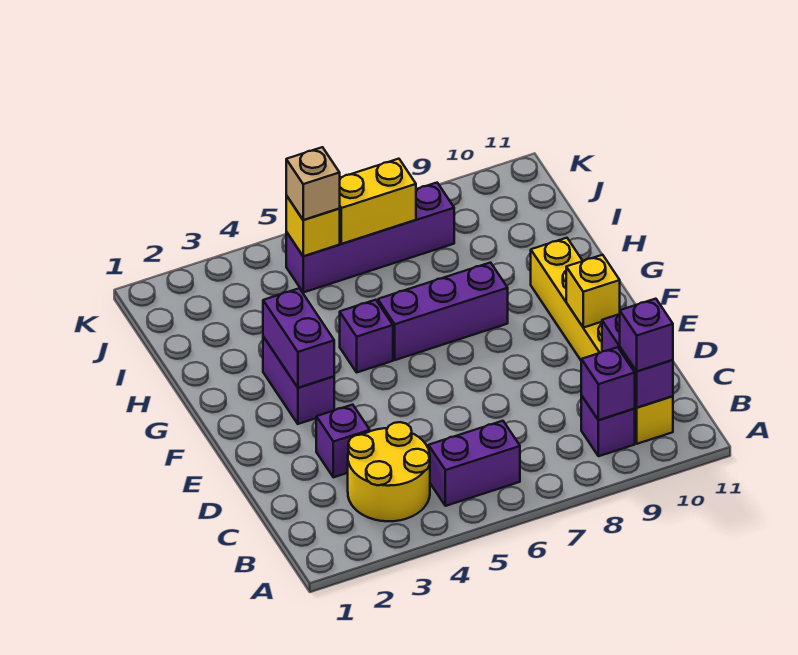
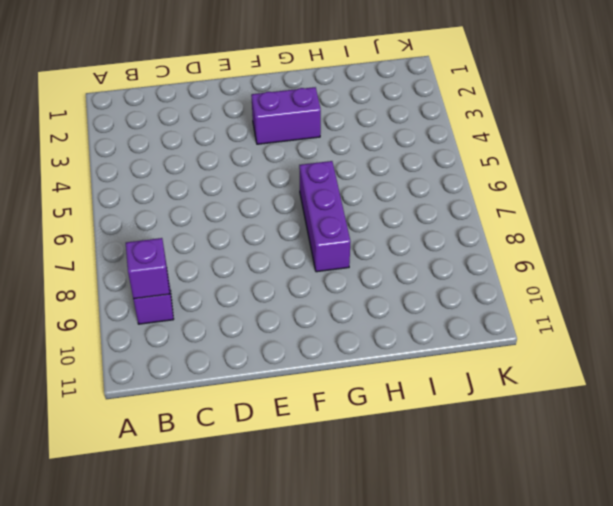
none -> yellow round brick B3:C4 level 1
none -> purple brick B5:B6 level 1
none -> yellow brick B10:G10 level 1

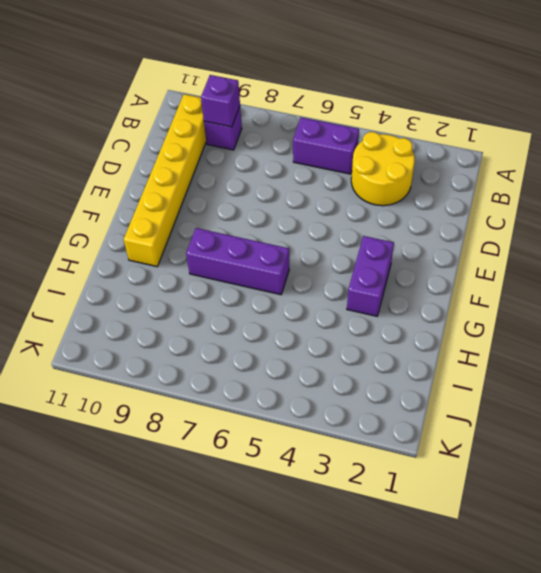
none -> purple brick D3 level 1
none -> purple brick G5 level 1
none -> purple brick J5:J8 level 1

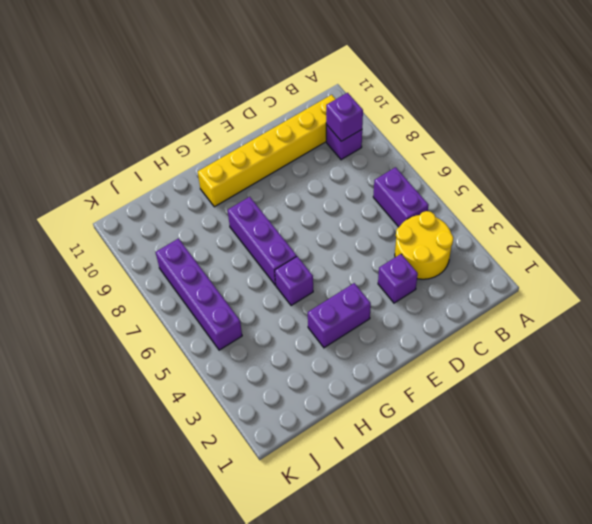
none -> purple brick B10:C10 level 2
none -> yellow brick E10 level 2
none -> purple brick F3:G3 level 2

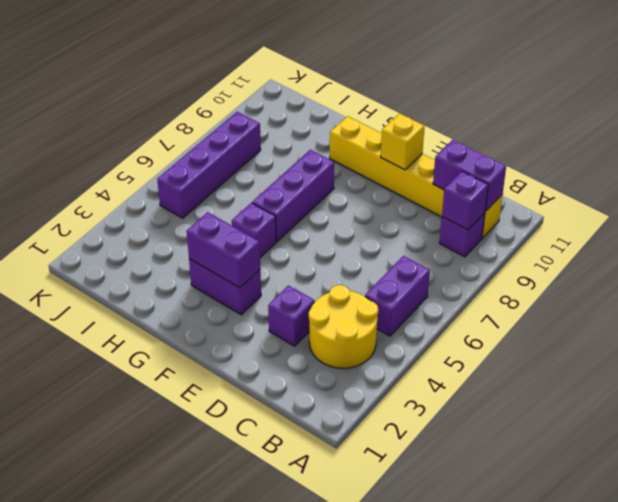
none -> yellow brick J5 level 2
none -> yellow brick J6:J7 level 2
none -> purple brick B10 level 3

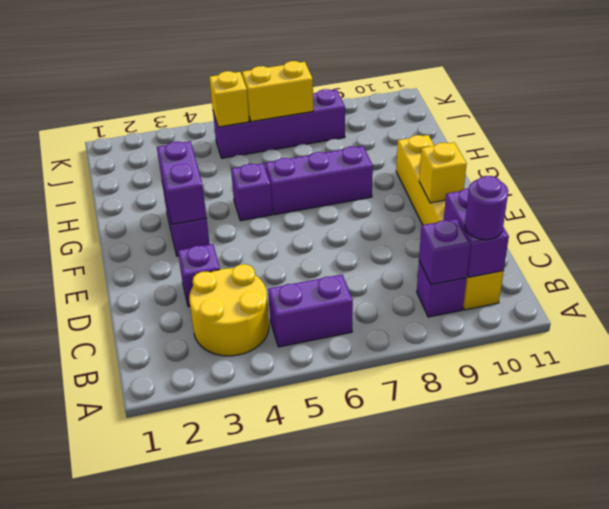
purple round brick B10 level 3 -> purple brick B10 level 3
none -> tan brick J5 level 3

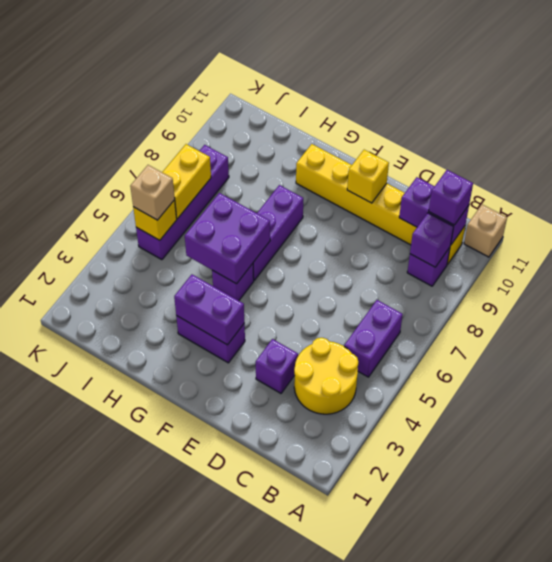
tan brick A11 level 1 -> none
purple brick G5:H6 level 2 -> none

